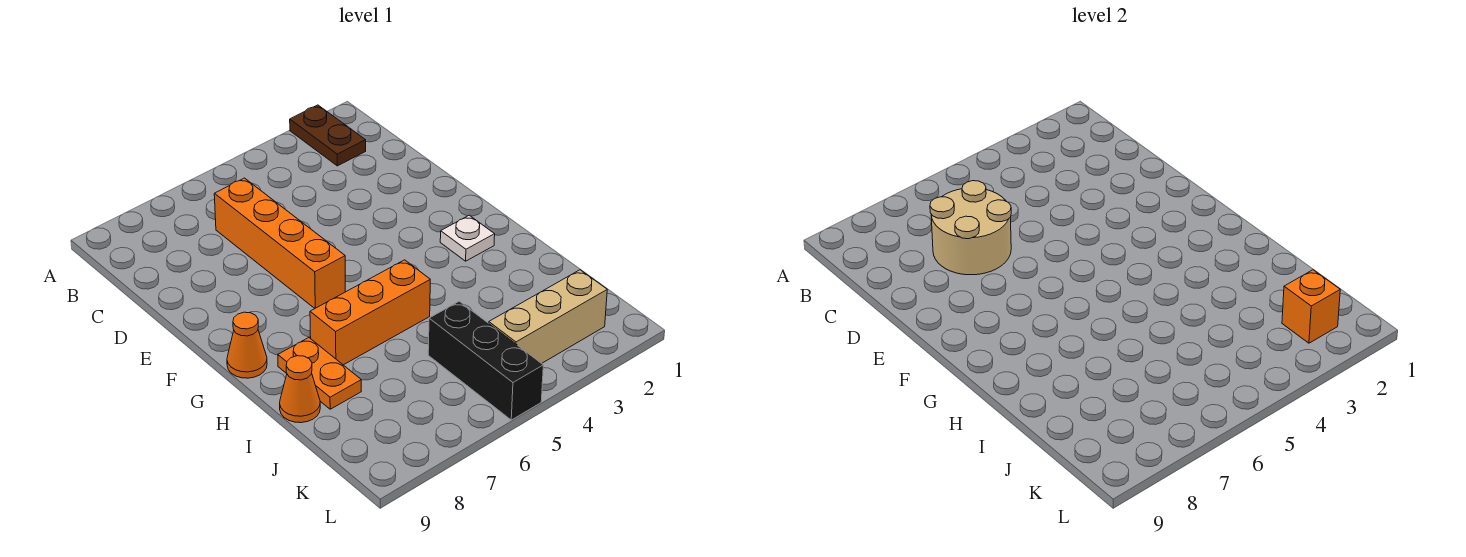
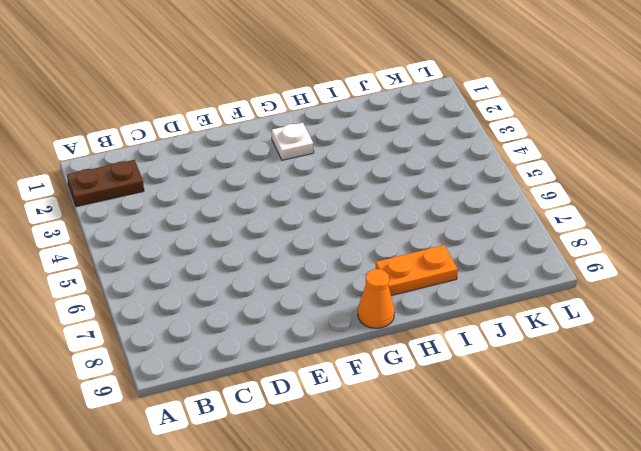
none -> orange brick C6:F6 level 1
none -> orange brick H5:H7 level 1

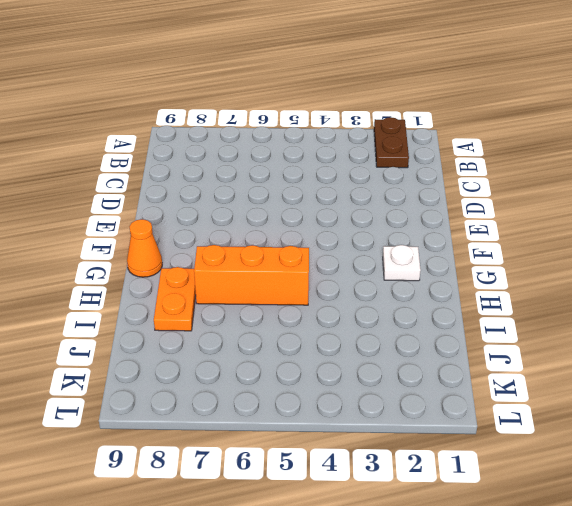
none -> orange brick C6:F6 level 1
none -> orange cone I9 level 1

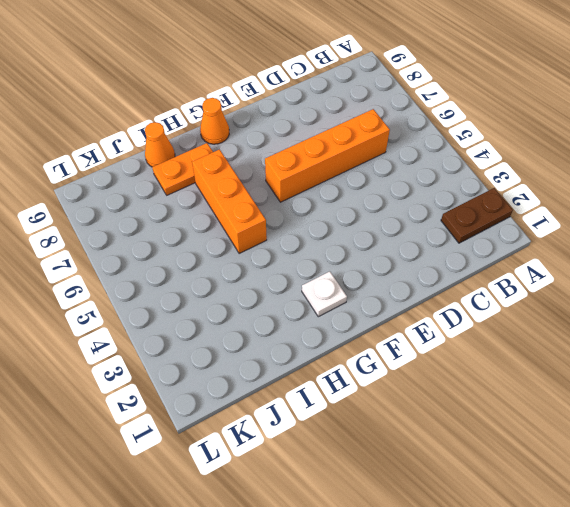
none -> black brick J5:L5 level 1
none -> tan brick K2:K4 level 1

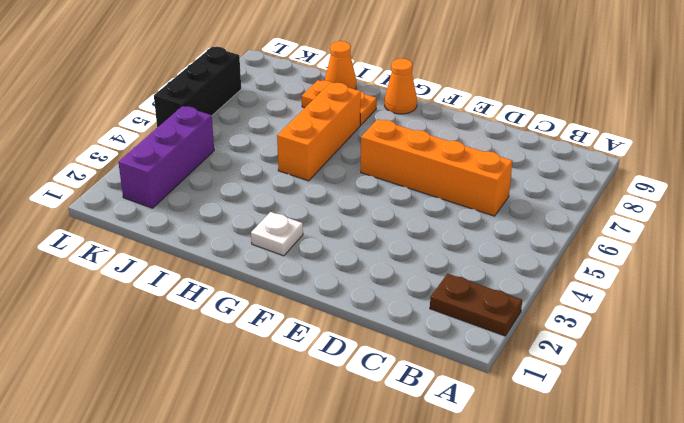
purple brick K2:K4 level 1 -> tan brick K2:K4 level 1
black brick L5:L7 level 1 -> black brick J5:L5 level 1
none -> tan round brick C6:D7 level 2
none -> orange brick K2 level 2

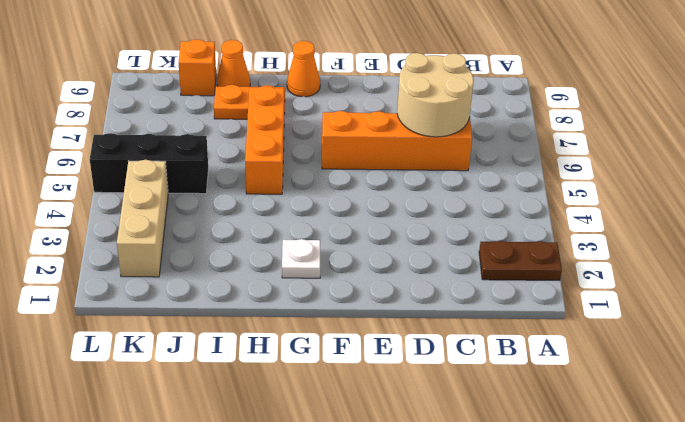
orange brick J9 level 1 -> orange brick K2 level 2

